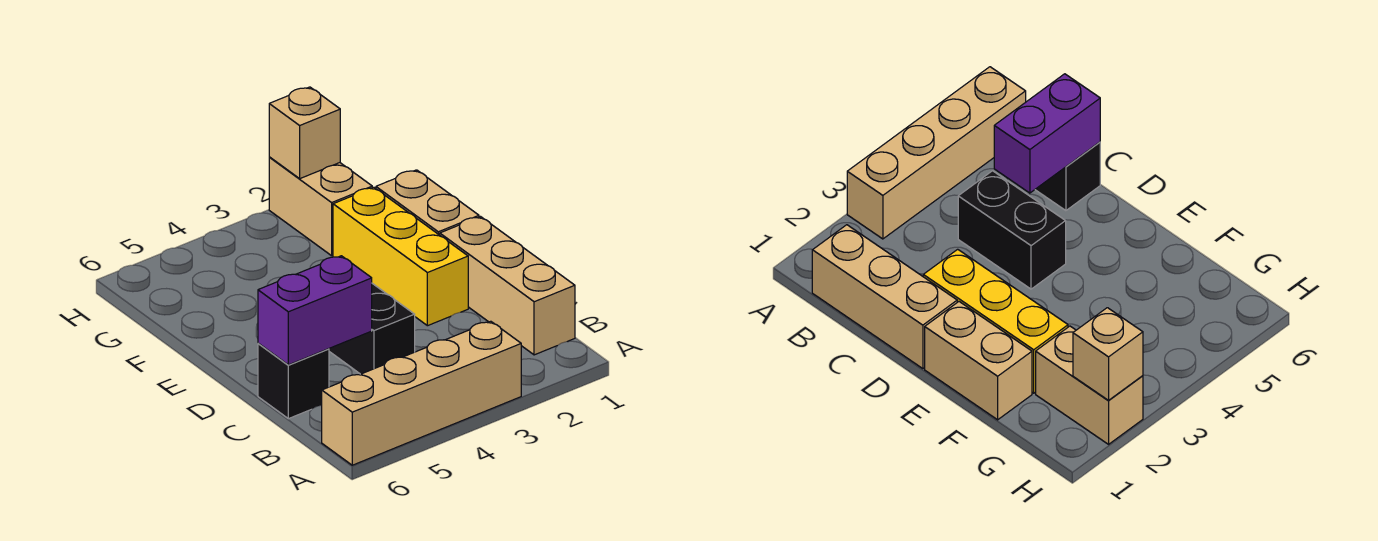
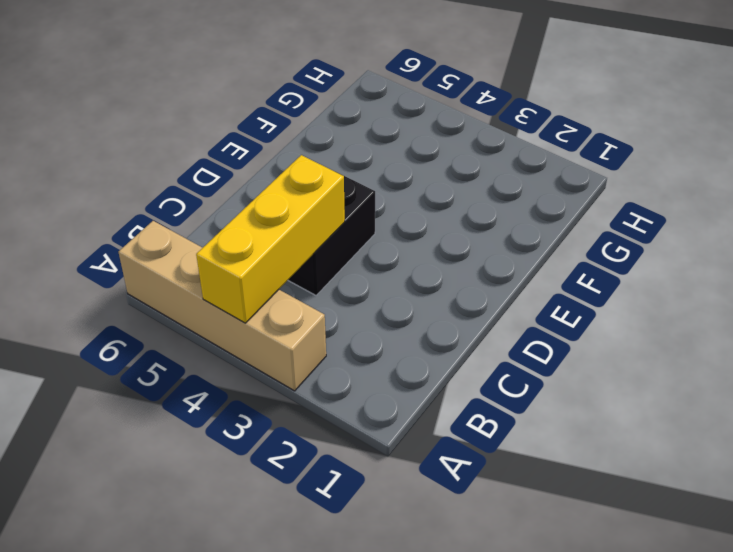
yellow brick A4:C4 level 2 -> yellow brick D2:F2 level 1
none -> tan brick B1:D1 level 1
none -> black brick C6 level 1

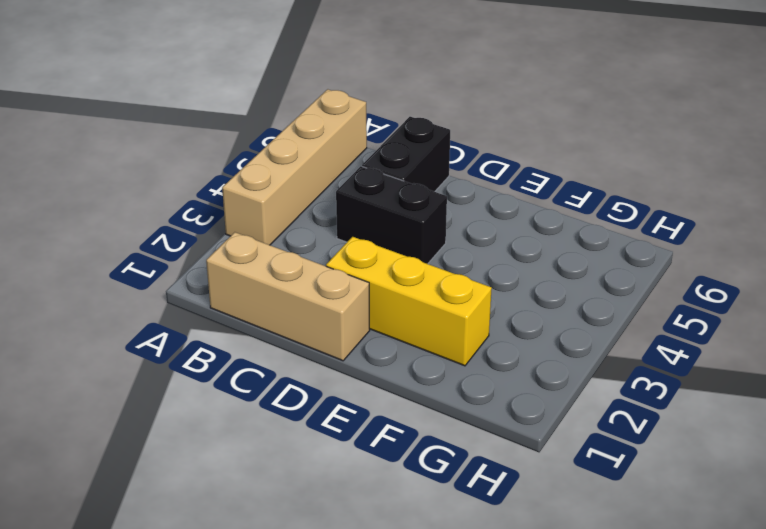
black brick C5:C6 level 1 -> black brick C6 level 1
none -> tan brick E1:F1 level 1
none -> tan brick G2:H2 level 1

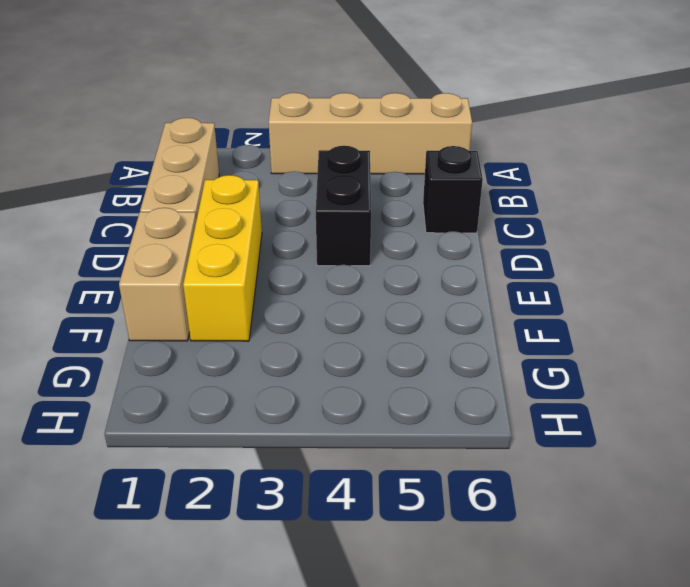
none -> tan brick G2:H2 level 1
none -> purple brick C5:C6 level 2

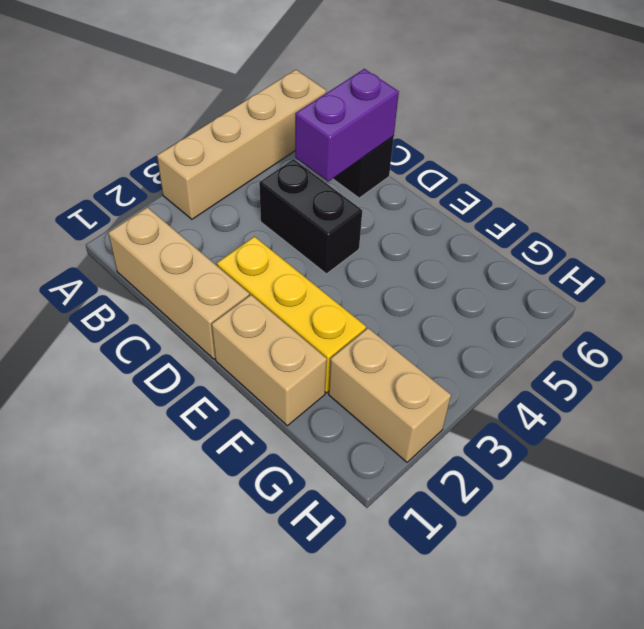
none -> tan brick H2 level 2

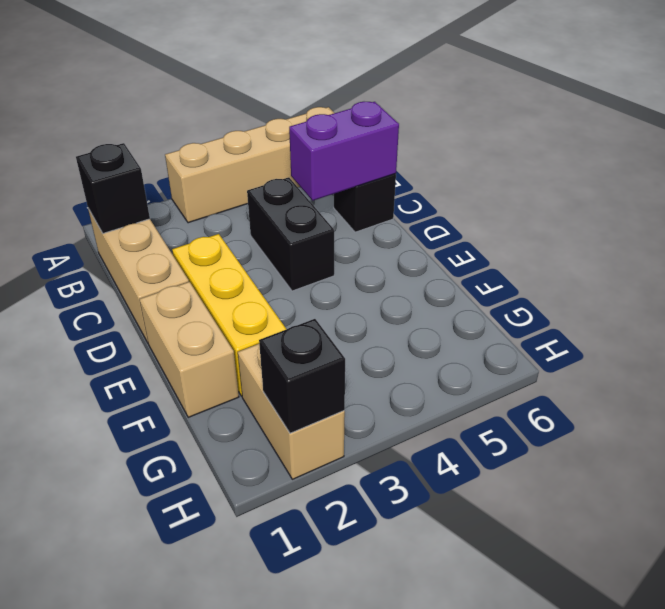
black brick B1 level 2 -> none
black brick H2 level 2 -> tan brick H2 level 2

